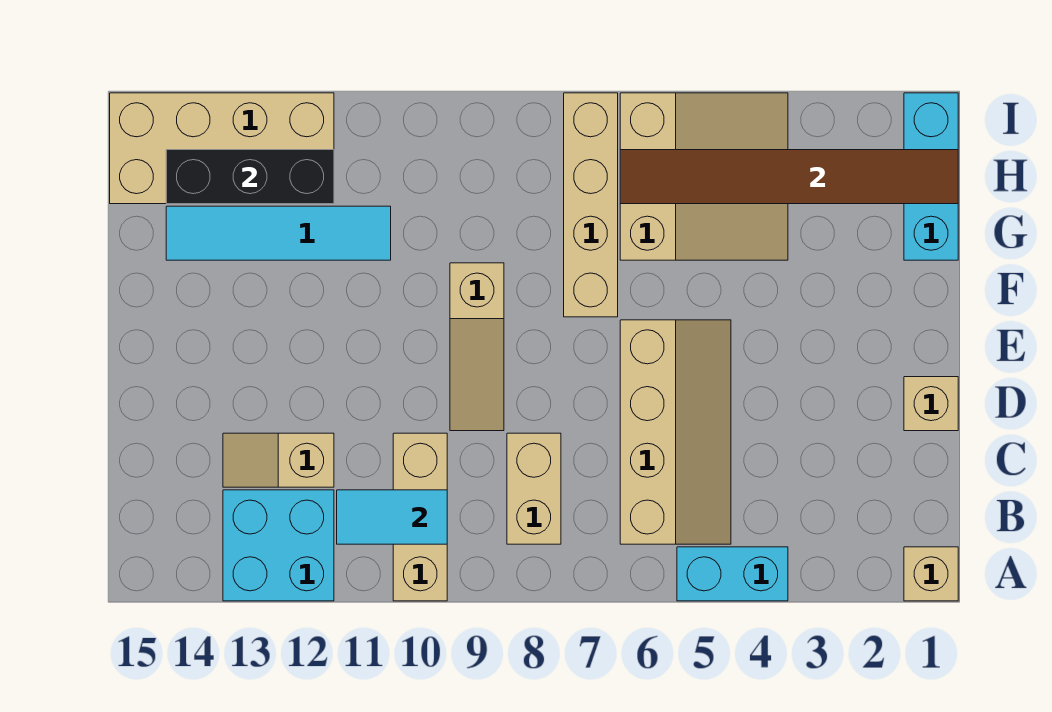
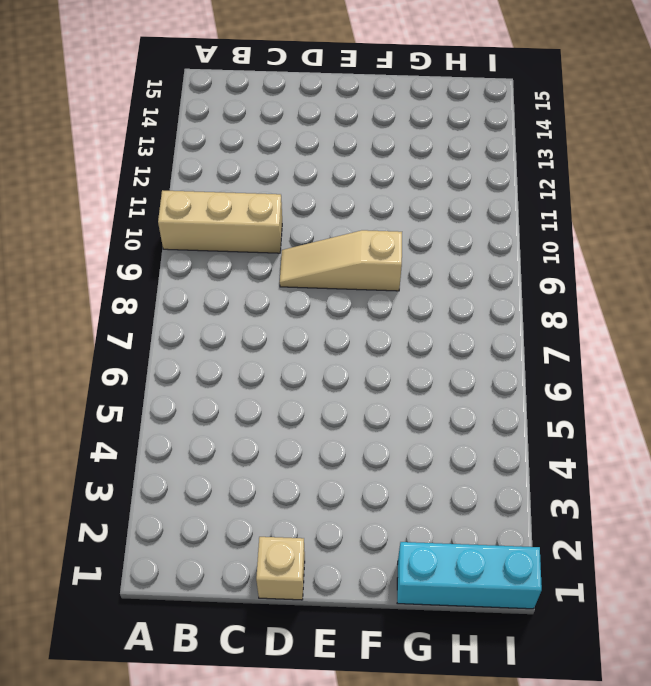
none -> tan brick A1 level 1
none -> cyan brick A4:A5 level 1
none -> cyan brick A12:B13 level 1

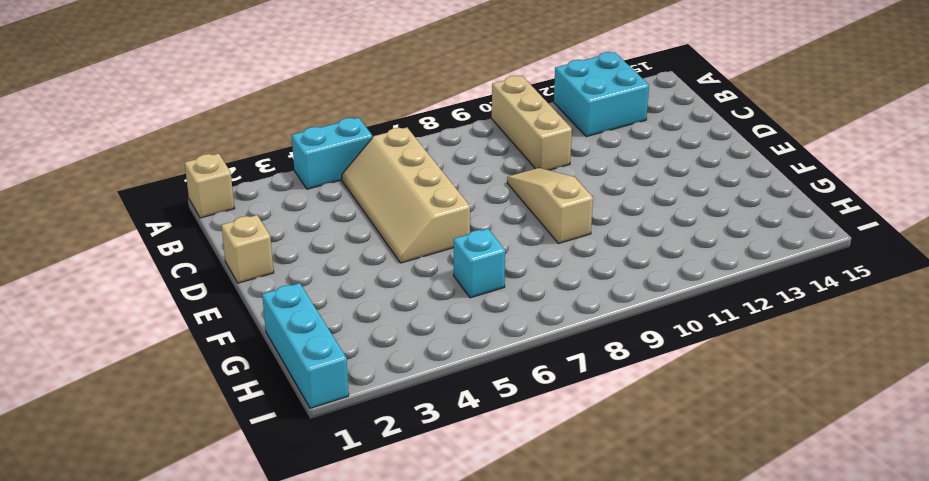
cyan brick G6 level 1 -> tan slope G4:I6 level 1 top 6
none -> tan brick B8:C8 level 1
none -> tan slope C12:C13 level 1 top 12
none -> tan brick F7:I7 level 1

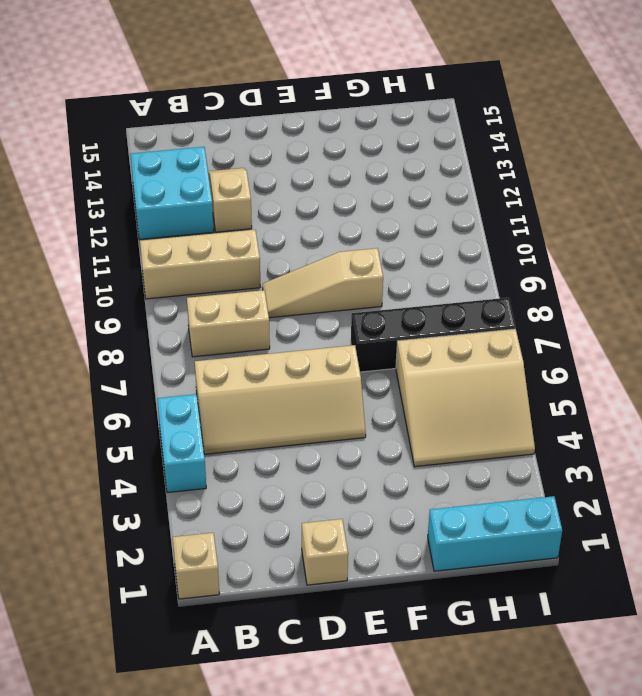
black brick F7:I7 level 1 -> tan brick F7:I7 level 1
none -> cyan tile G11:G14 level 1
none -> tan brick H12:I15 level 1
none -> cyan tile B10:B11 level 2

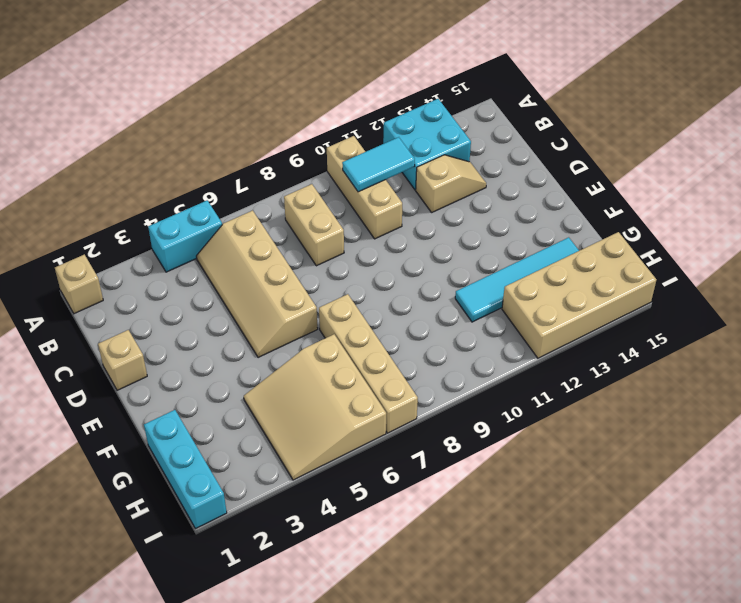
none -> tan slope D9:F9 level 1 top F
none -> brown tile H1:H6 level 2
none -> black brick H12:H14 level 2

